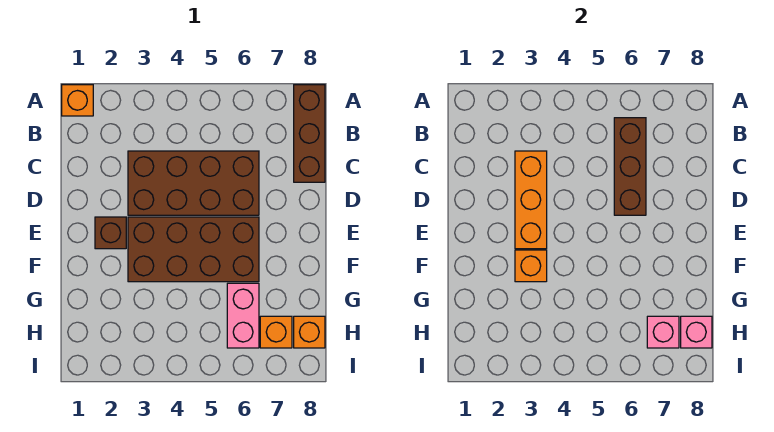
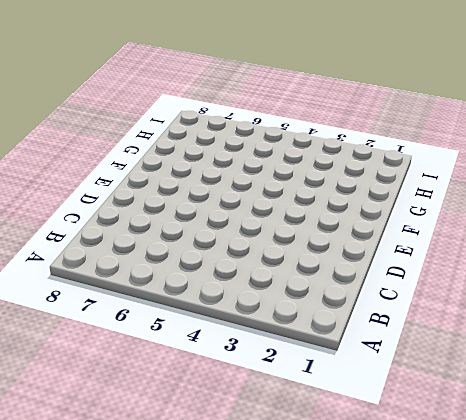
none -> orange brick A1 level 1
none -> brown brick A8:C8 level 1
none -> brown brick C3:D6 level 1

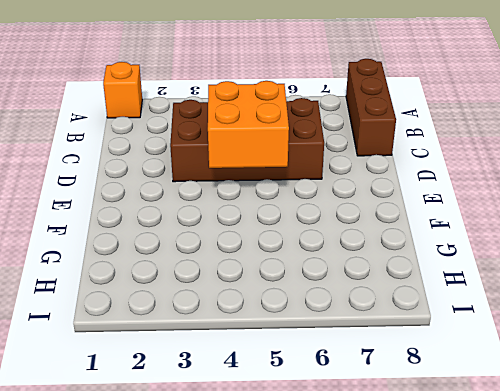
orange brick D4:E5 level 2 -> none
none -> brown brick E2 level 1
none -> brown brick E3:F6 level 1
none -> pink brick G6:H6 level 1

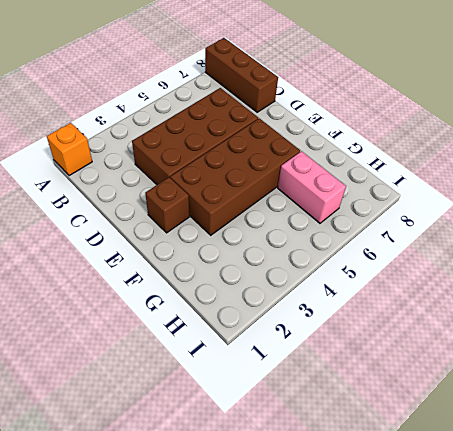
none -> orange brick H7 level 1
none -> orange brick H8 level 1
none -> brown brick B6:D6 level 2

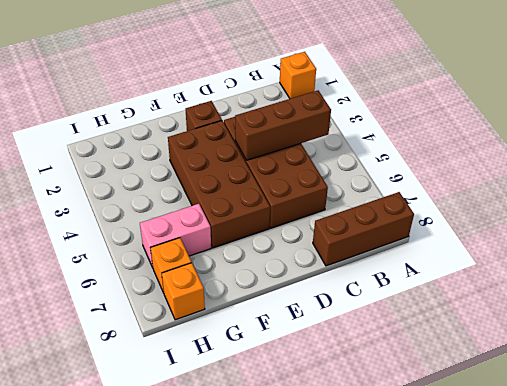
brown brick B4:D4 level 2 -> brown brick B6:D6 level 2
none -> orange brick C3:E3 level 2
none -> orange brick F3 level 2
none -> pink brick H7 level 2

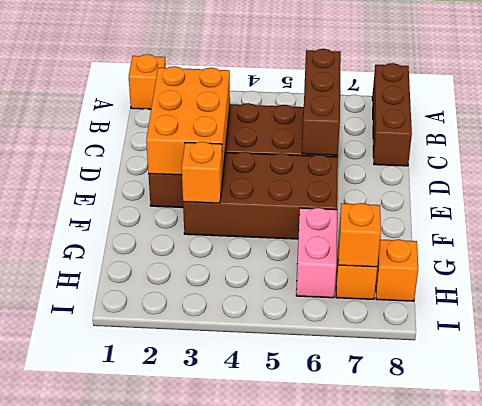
orange brick C2:E3 level 2 -> orange brick C3:E3 level 2
orange brick H7 level 2 -> pink brick H7 level 2
none -> pink brick H8 level 2

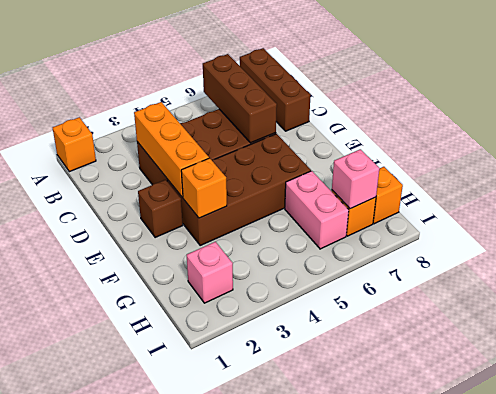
pink brick H2 level 1 -> pink brick H8 level 2

